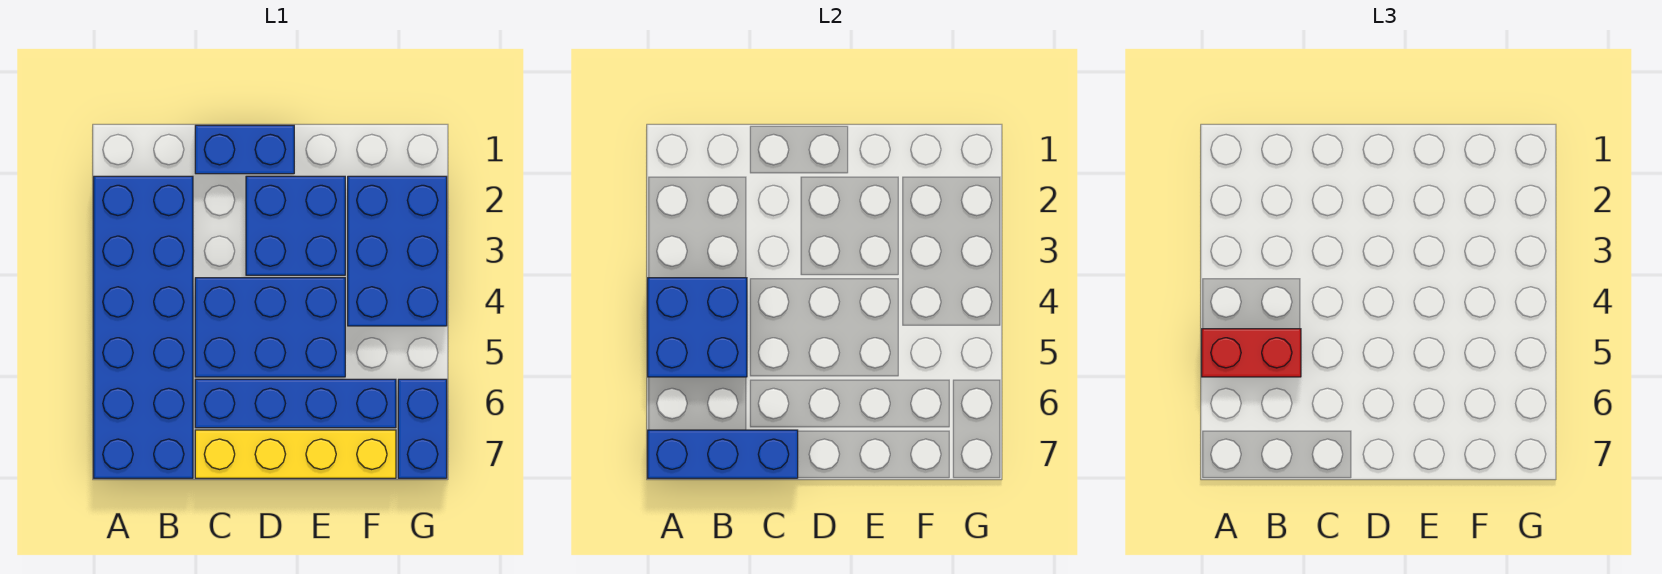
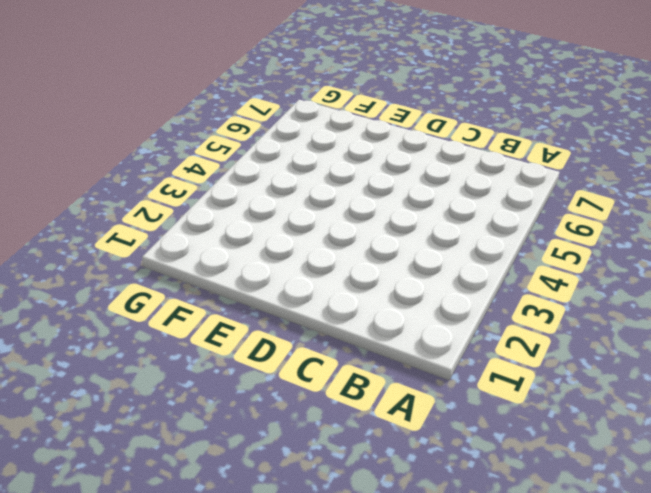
none -> blue brick A2:B7 level 1
none -> blue brick C1:D1 level 1

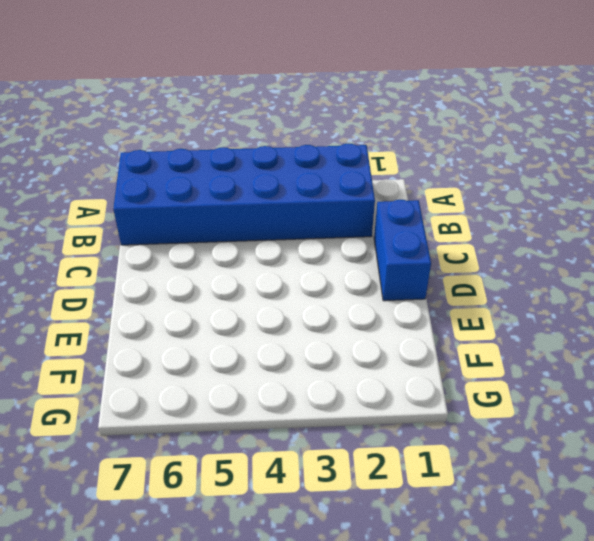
none -> blue brick C4:E5 level 1
none -> blue brick C6:F6 level 1

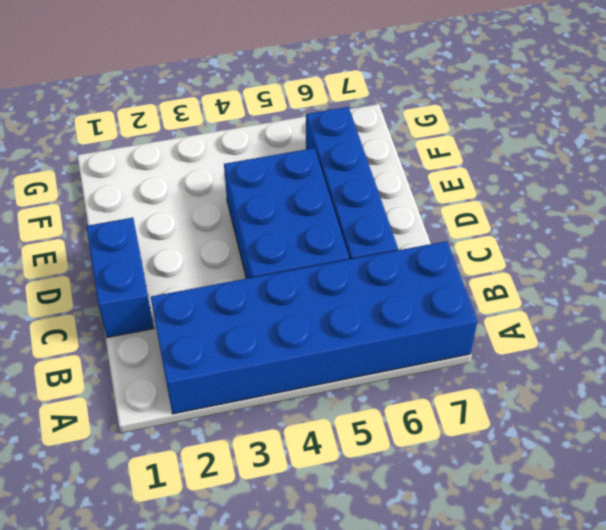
none -> yellow brick C7:F7 level 1
none -> blue brick D2:E3 level 1

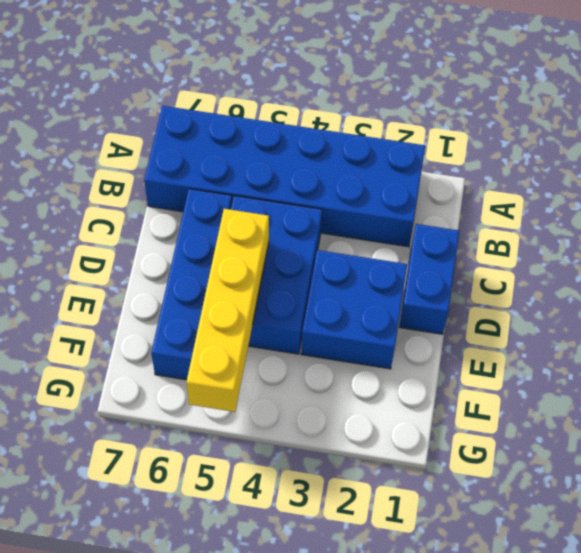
yellow brick D5:G5 level 2 -> yellow brick C7:F7 level 1
none -> blue brick F2:G4 level 1
none -> blue brick G6:G7 level 1

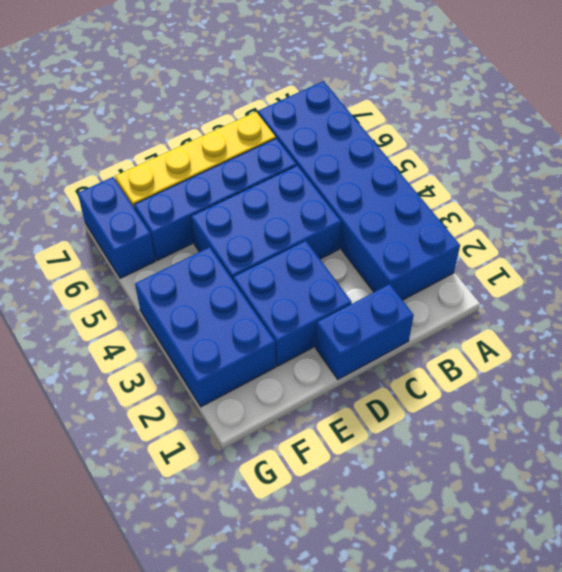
none -> blue brick A4:B5 level 2
none -> blue brick A7:C7 level 2

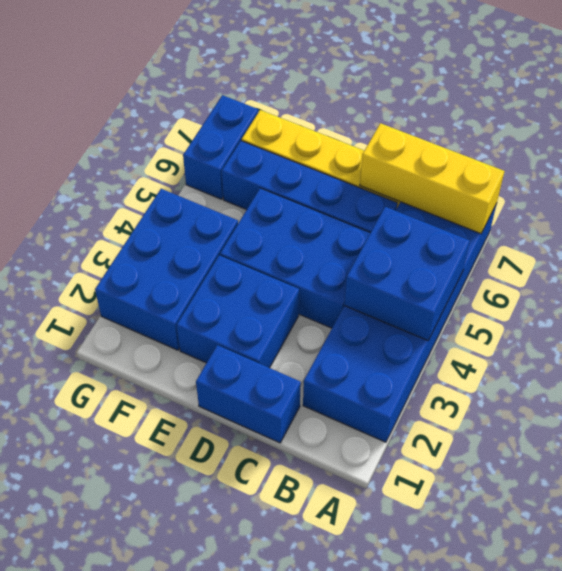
yellow brick A7:C7 level 2 -> blue brick A7:C7 level 2
none -> red brick A5:B5 level 3

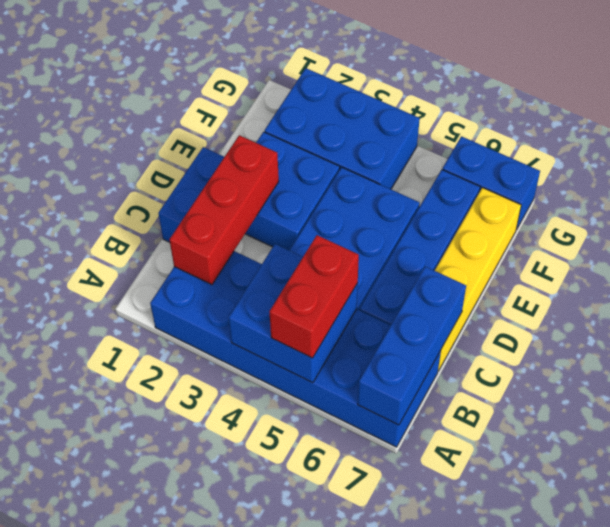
red brick B2:D2 level 2 -> none

